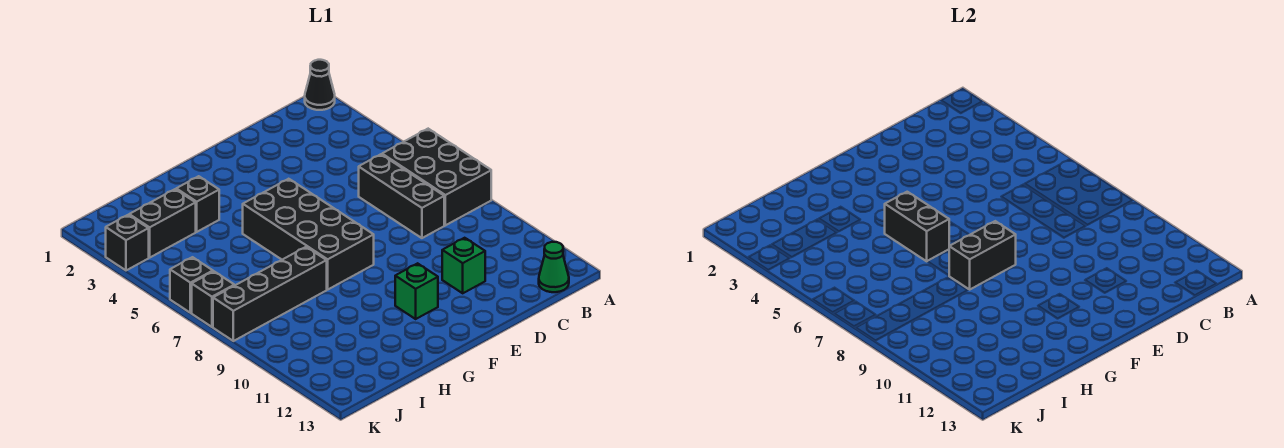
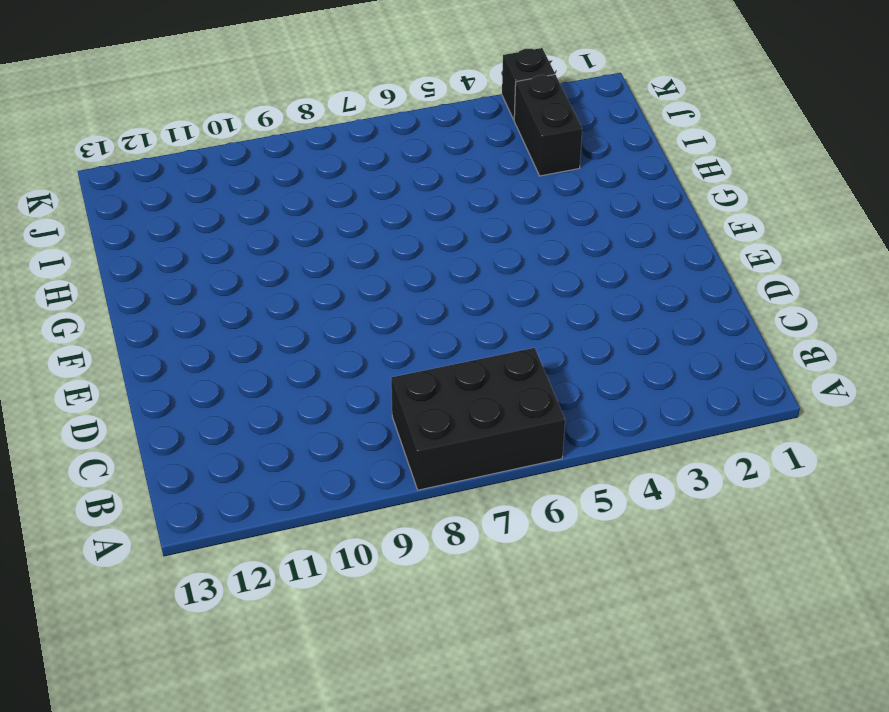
none -> black cone A1 level 1
none -> green cone B13 level 1
none -> black brick C6:C8 level 1

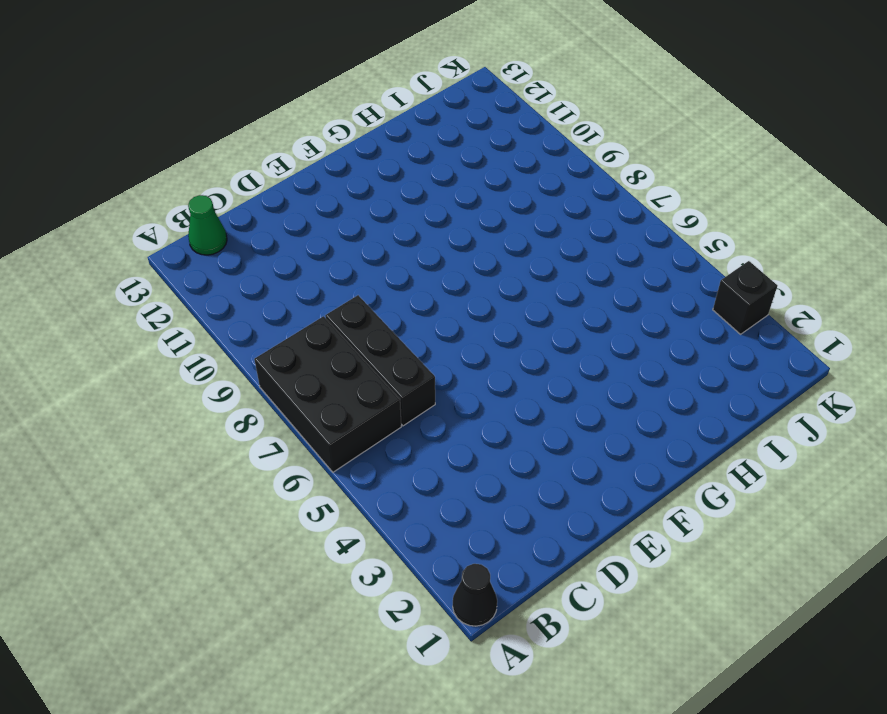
none -> green brick D11 level 1
none -> black brick F5:G8 level 1
none -> green brick F11 level 1

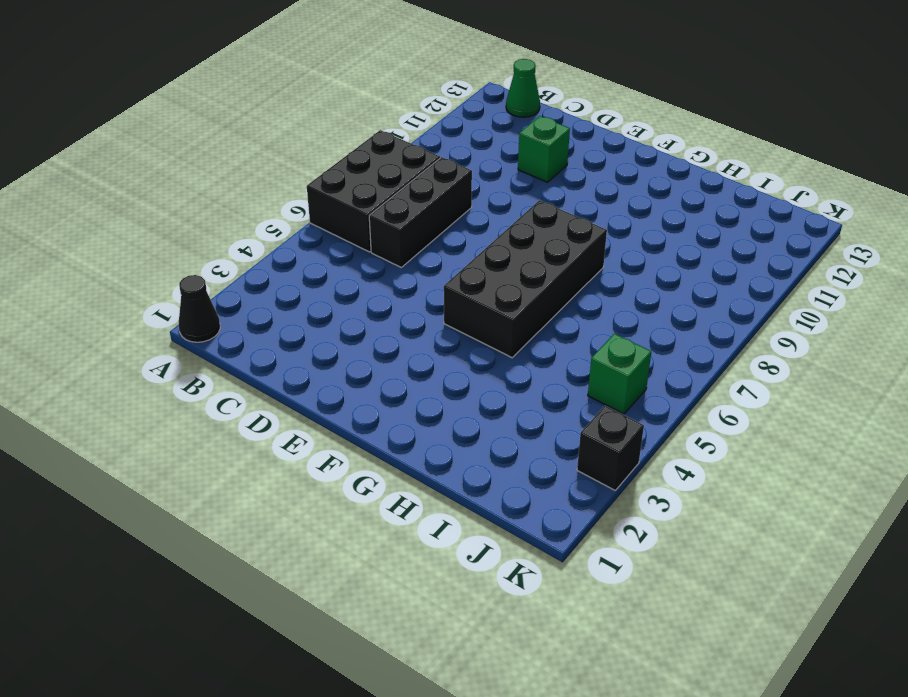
green brick J5 level 1 -> green brick F11 level 1
none -> black brick H3 level 1
none -> black brick H8:K8 level 1
none -> black brick I3:J3 level 1

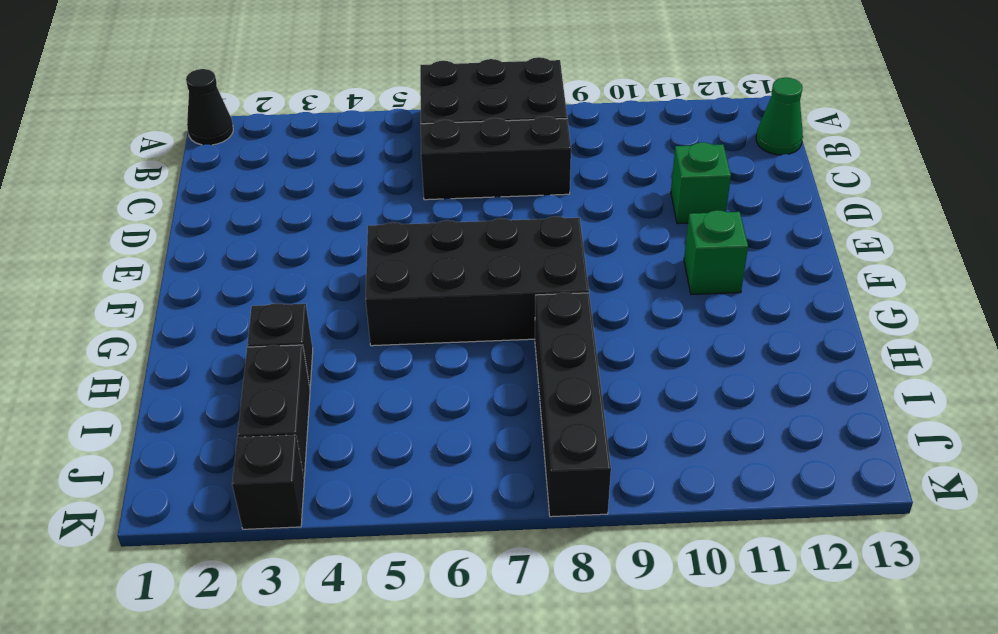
none -> black brick K6 level 1
none -> black brick K7 level 1
none -> black brick F8:G8 level 2

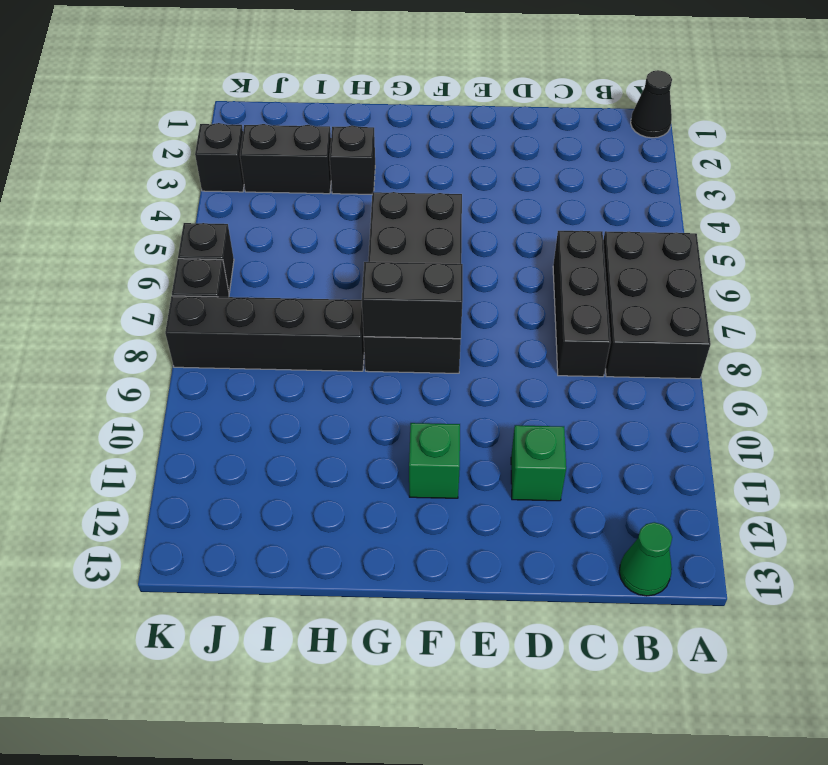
none -> black brick G5:G6 level 2

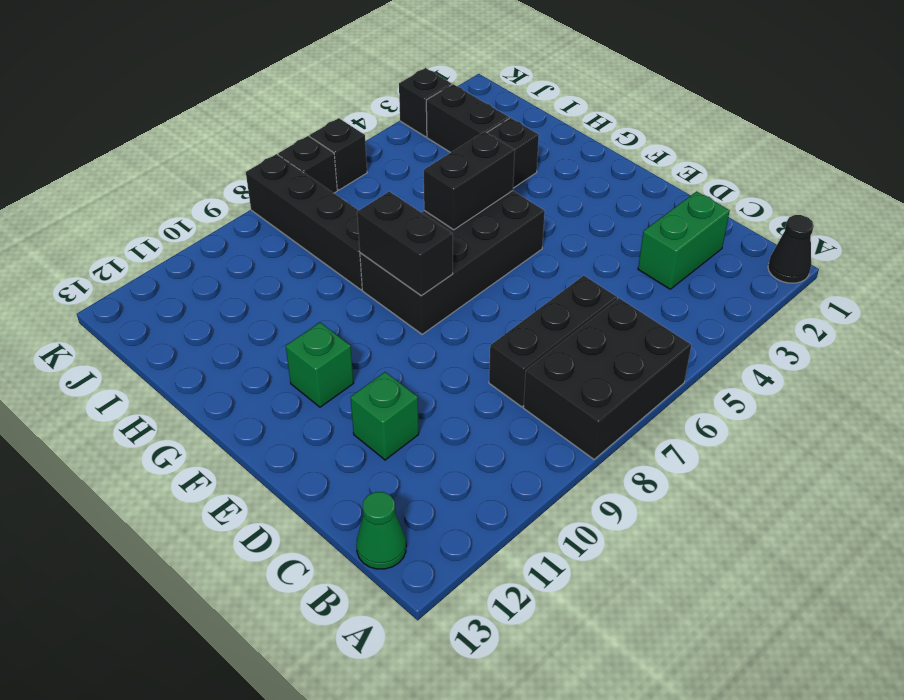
green brick C2:C3 level 1 -> none

